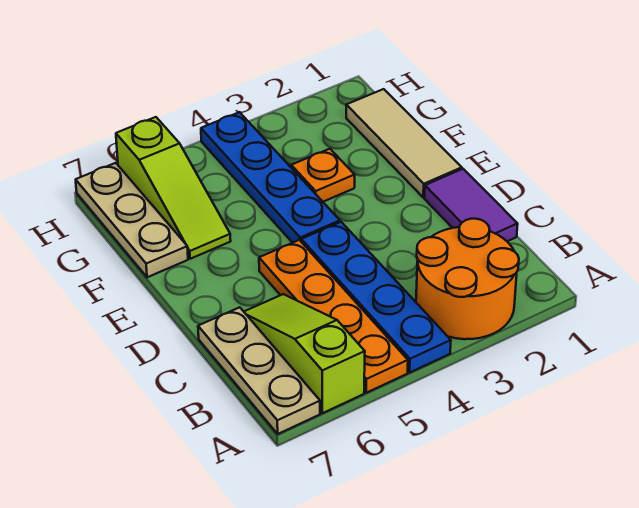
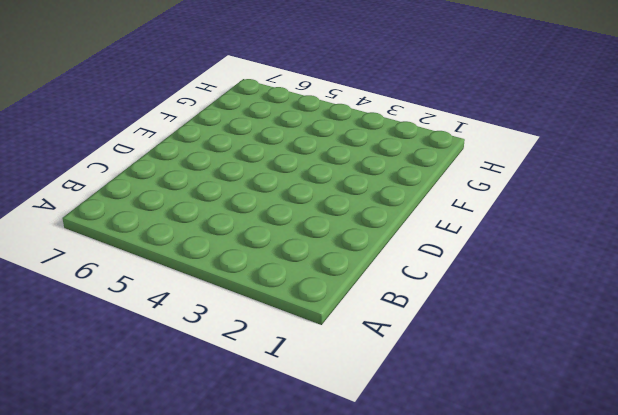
none -> orange round brick A2:B3 level 1
none -> blue plate A4:D4 level 1

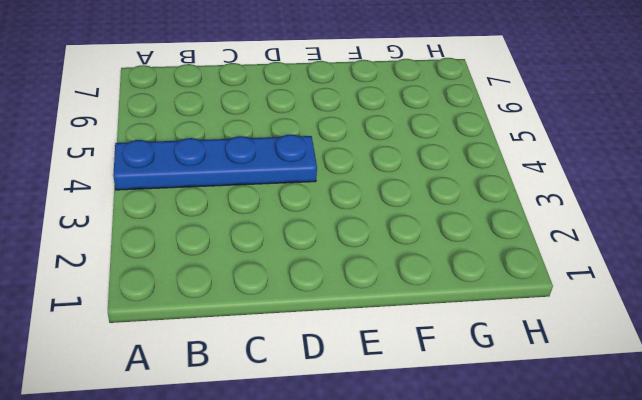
none -> orange round brick A2:B3 level 1
none -> orange plate A5:D5 level 1

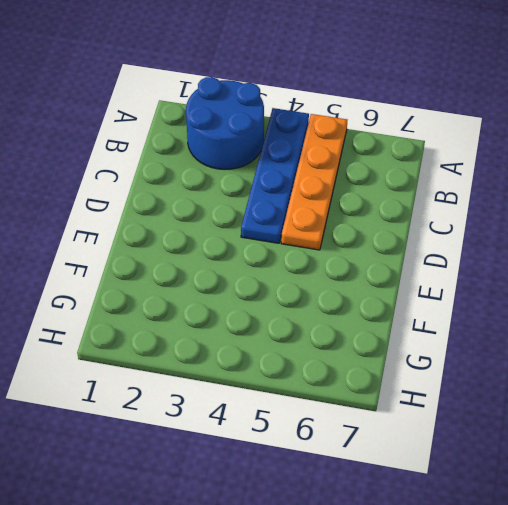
blue round brick A2:B3 level 1 -> orange round brick A2:B3 level 1
none -> lime slope A6:C6 level 1 top A
none -> tan plate A7:C7 level 1

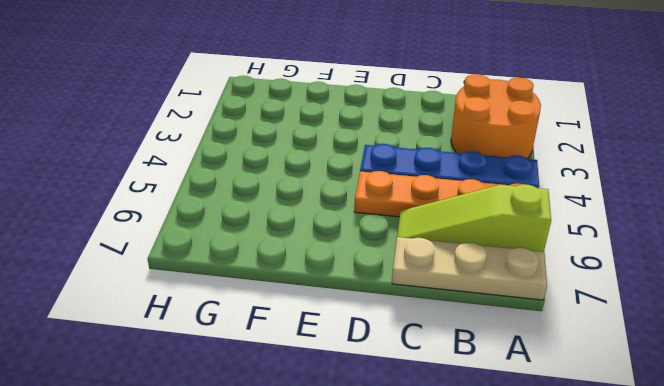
none -> purple tile C1:D1 level 1
none -> tan tile E1:G1 level 1

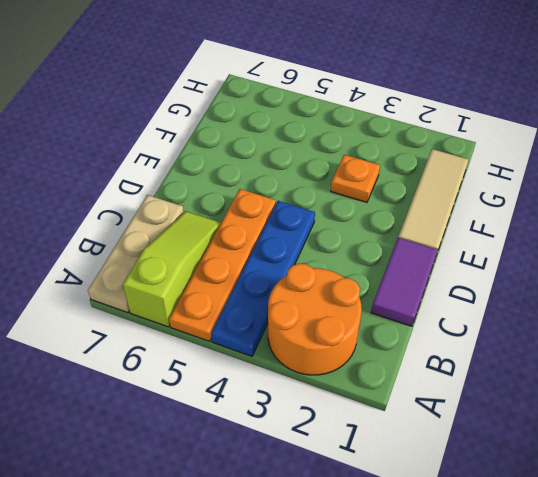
none -> blue plate E4:H4 level 1
none -> lime slope F6:H6 level 1 top H

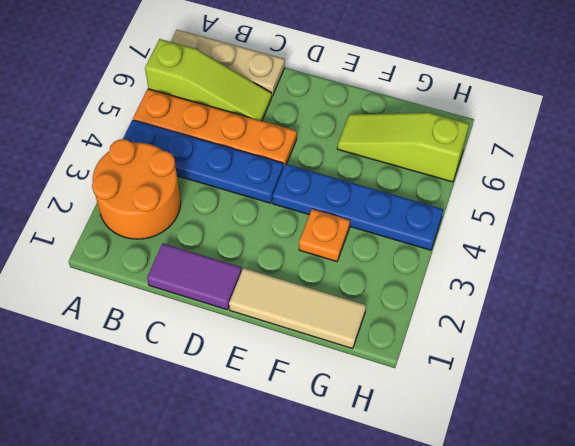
none -> tan plate F7:H7 level 1

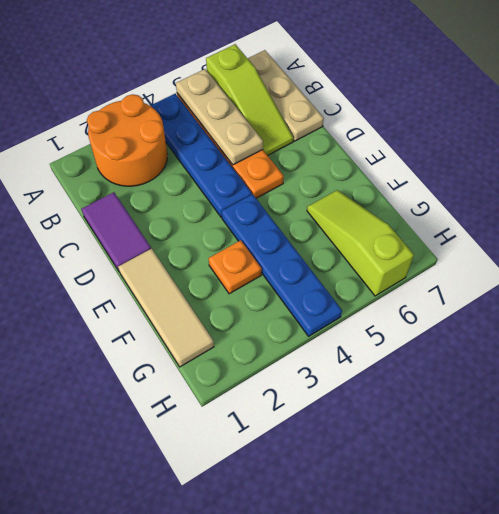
tan plate A5:C5 level 2 -> tan plate F7:H7 level 1

